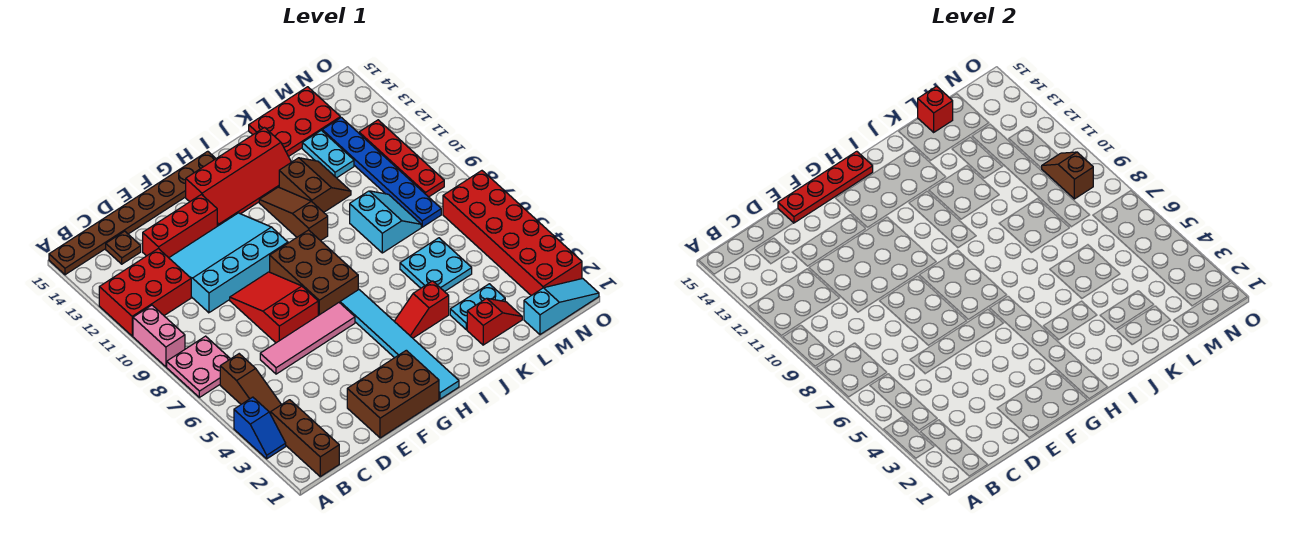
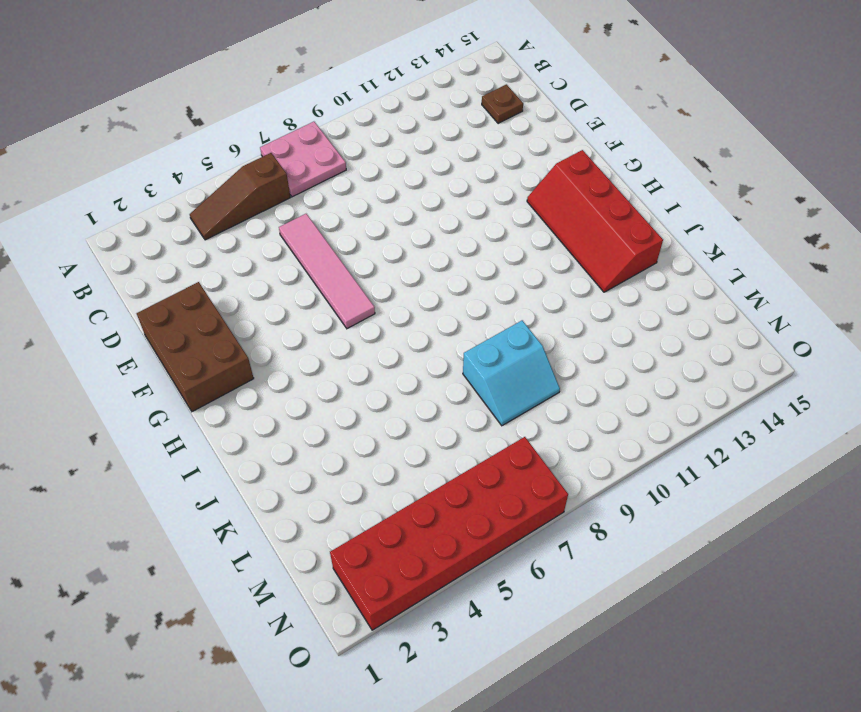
none -> blue slope A3:A4 level 1 top 4
none -> pink brick A9:A10 level 1
none -> red brick A11:C12 level 1
none -> brown plate A15:H15 level 1

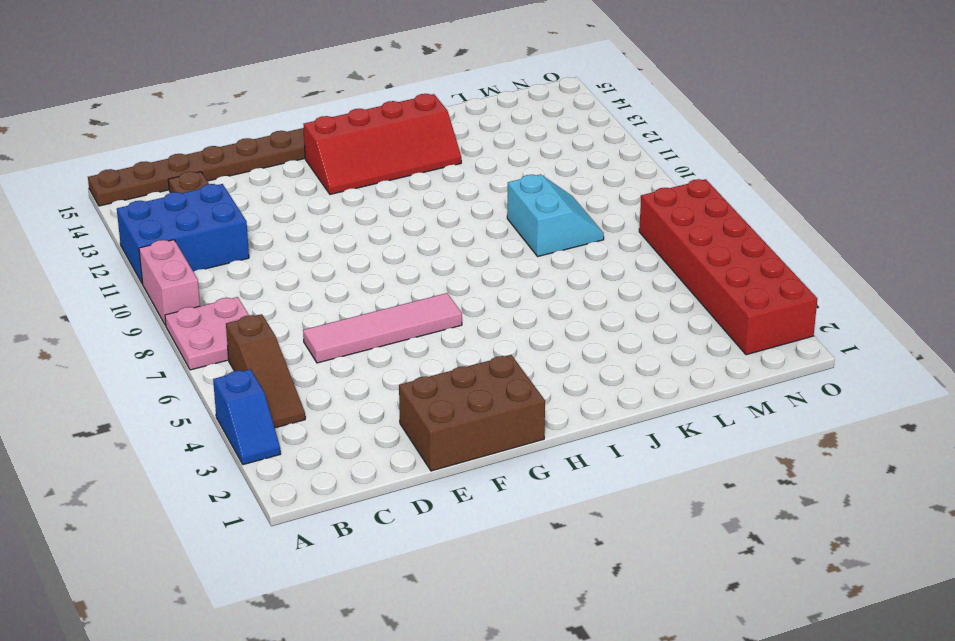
blue brick A11:C12 level 1 -> red brick A11:C12 level 1
none -> brown brick B1:B3 level 1
none -> cyan slope D10:G12 level 1 top 10
none -> red brick D13:F13 level 1
none -> red slope E7:F9 level 1 top 7

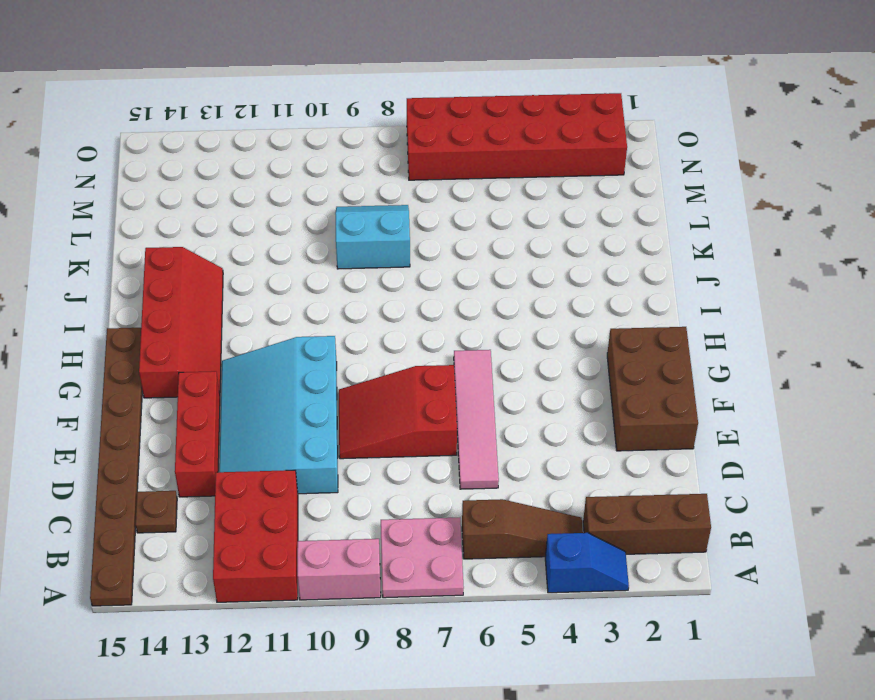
none -> brown brick G7:H9 level 1
none -> cyan tile H1:H6 level 1
none -> red slope I4:J4 level 1 top J
none -> brown slope I10:I12 level 1 top 10

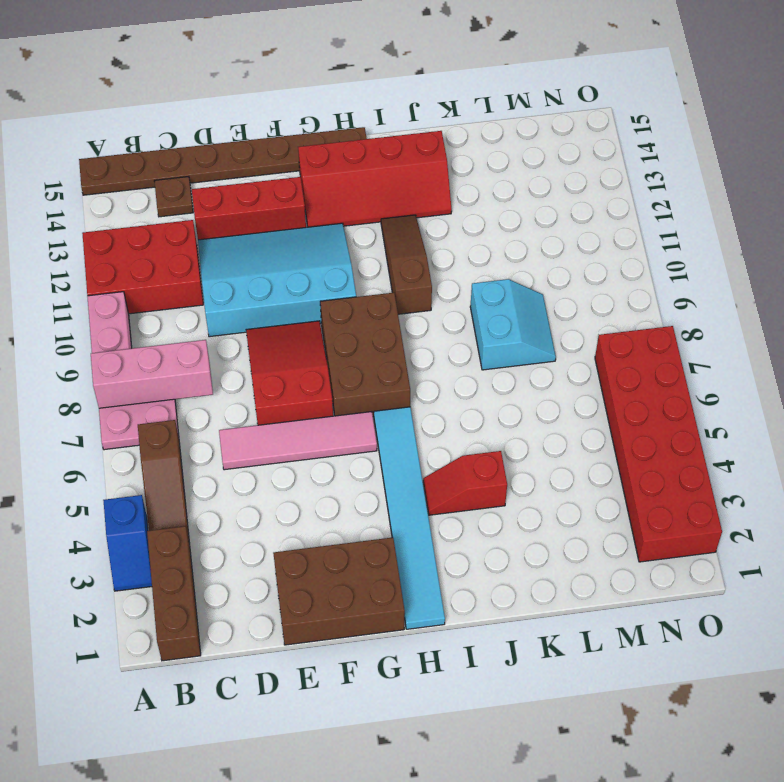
pink brick A8:C8 level 2 -> none
none -> brown slope J11:K12 level 1 top J
none -> red slope K2:L2 level 1 top K
none -> cyan plate K3:L3 level 1
none -> cyan plate K5:L6 level 1

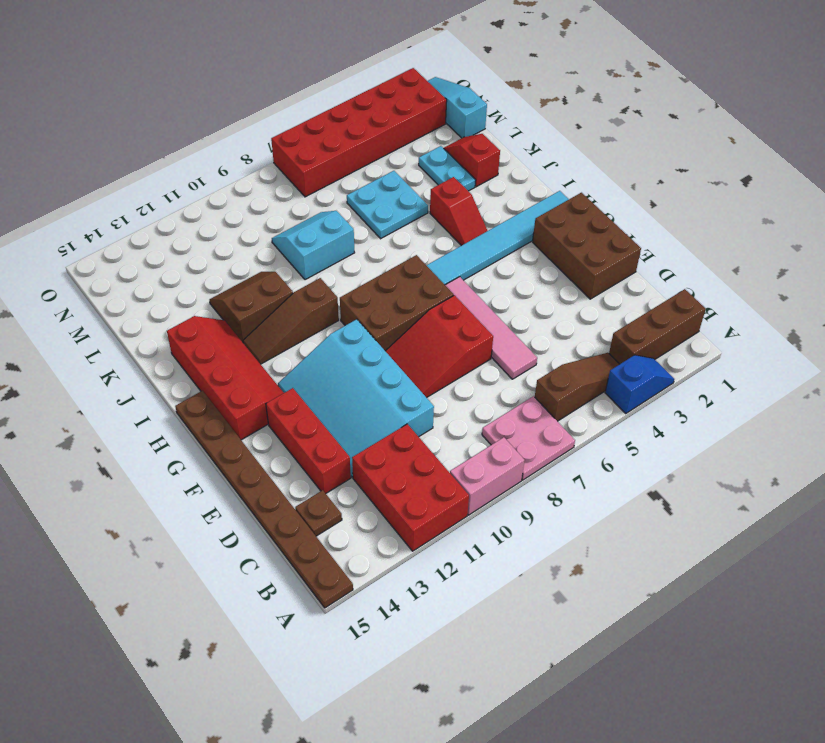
none -> red plate K14:M15 level 1
none -> cyan plate L12:L13 level 1
none -> blue plate M8:M13 level 1
none -> red plate N9:N12 level 1

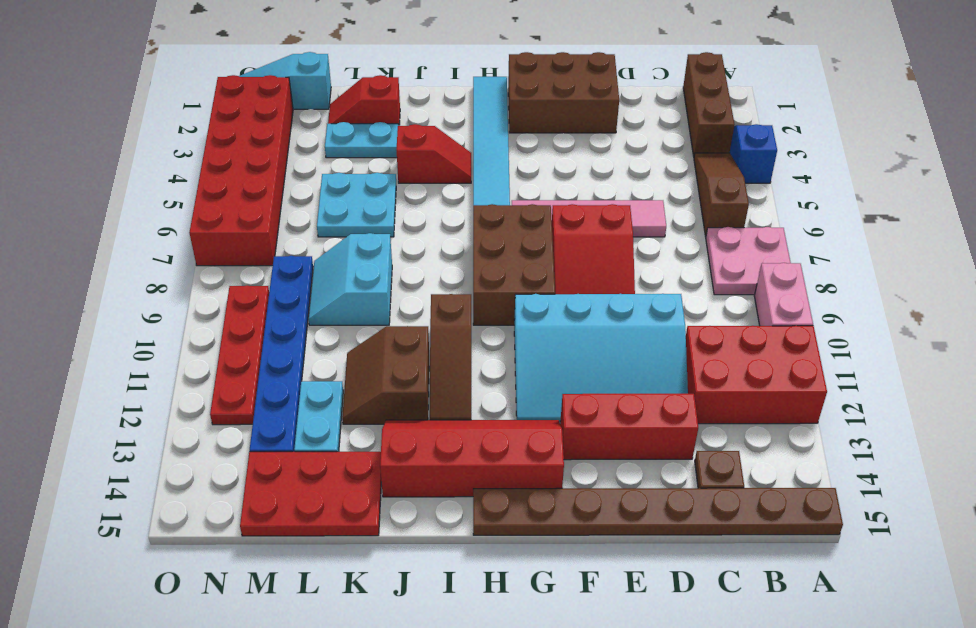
none -> red plate E15:H15 level 2
none -> red brick L15 level 2
none -> brown slope N9:N10 level 2 top 9

